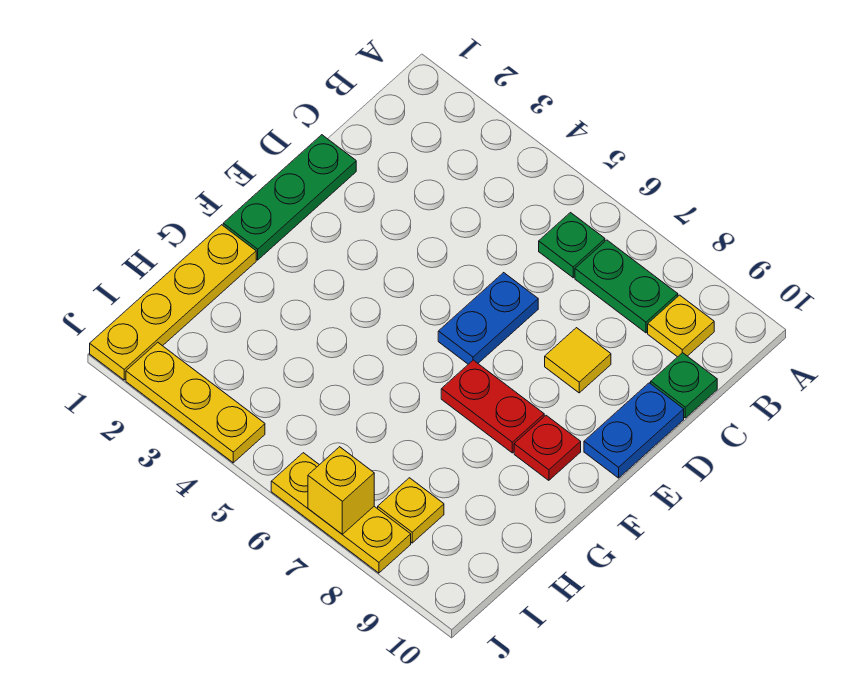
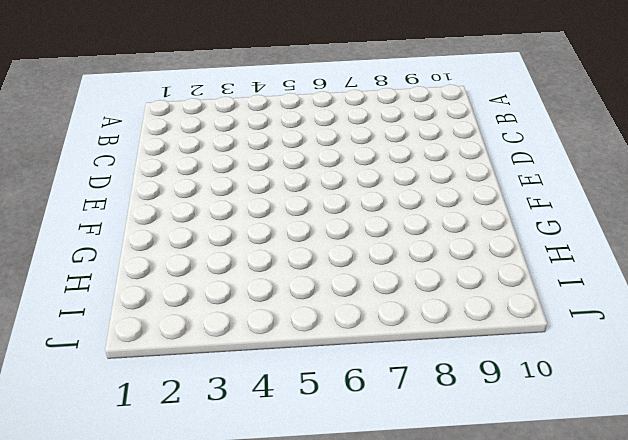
none -> green plate B6 level 1
none -> green plate B7:B8 level 1
none -> yellow plate B9 level 1

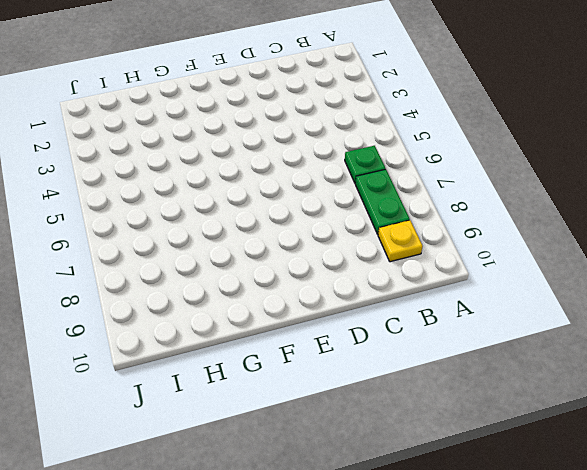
none -> green plate C10 level 1
none -> green plate D1:F1 level 1
none -> blue plate D6:E6 level 1

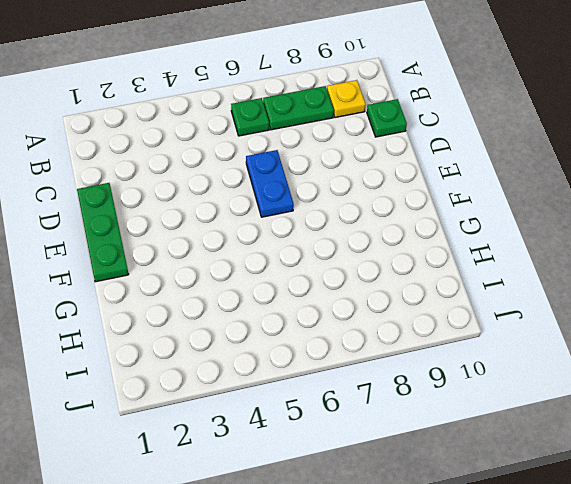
none -> yellow tile D8 level 1
none -> blue plate D10:E10 level 1
none -> red plate F7:F8 level 1

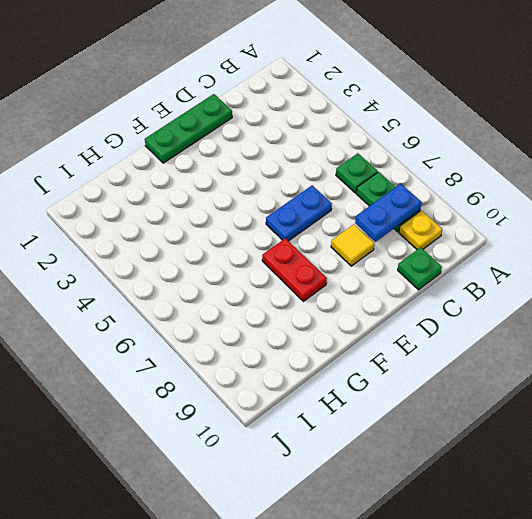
blue plate B8:C8 level 2 -> blue plate D10:E10 level 1
none -> red plate F9 level 1
none -> yellow plate G1:J1 level 1
none -> yellow plate I8 level 1

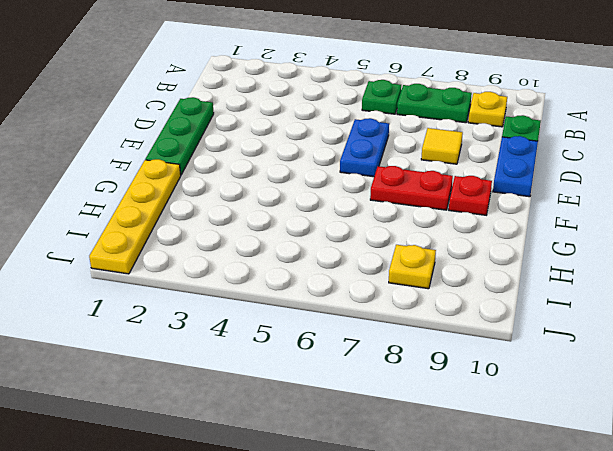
none -> yellow plate J2:J4 level 1
none -> yellow plate J6:J8 level 1
none -> yellow brick J7 level 2

